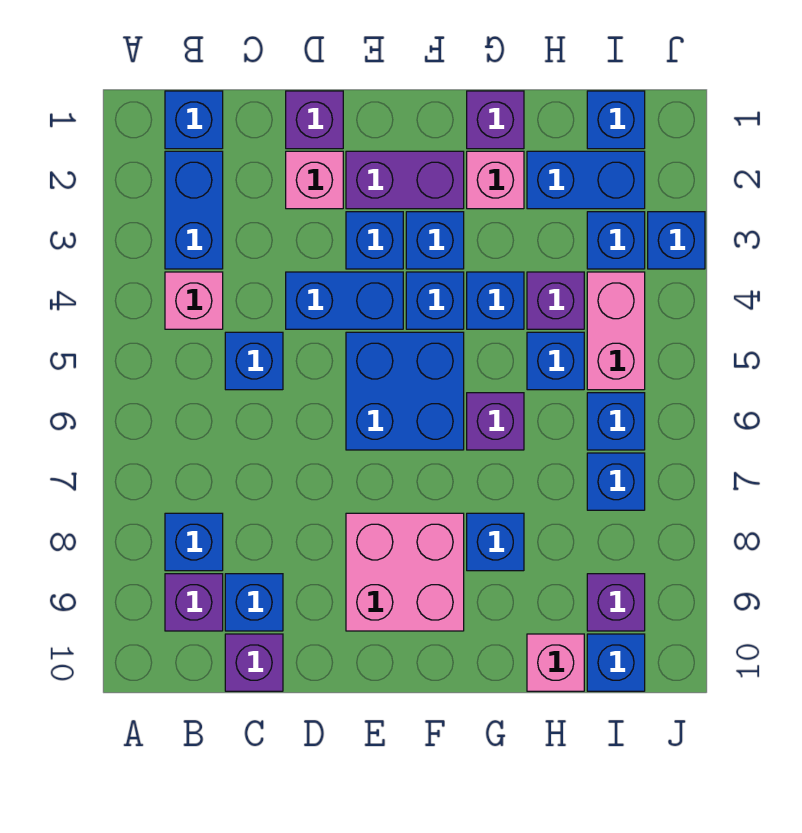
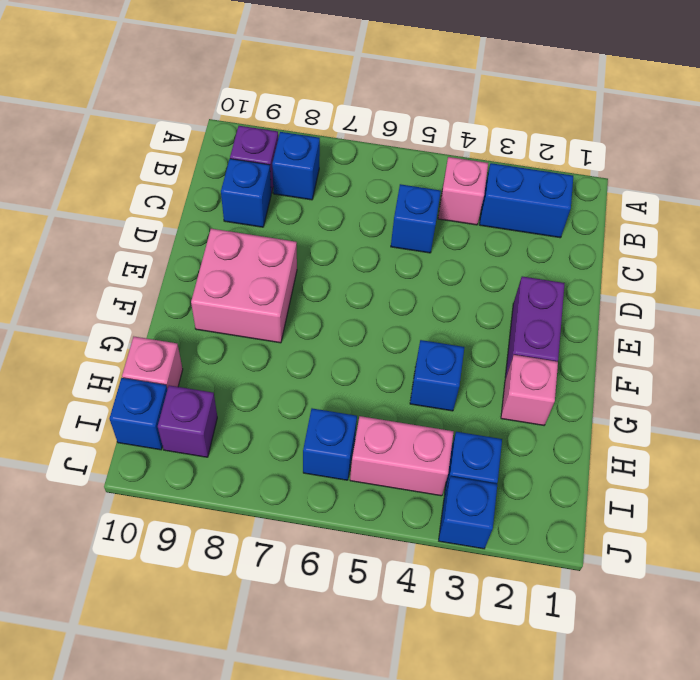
none -> blue brick B1 level 1
none -> purple brick C10 level 1
none -> purple brick D1 level 1
none -> pink brick D2 level 1

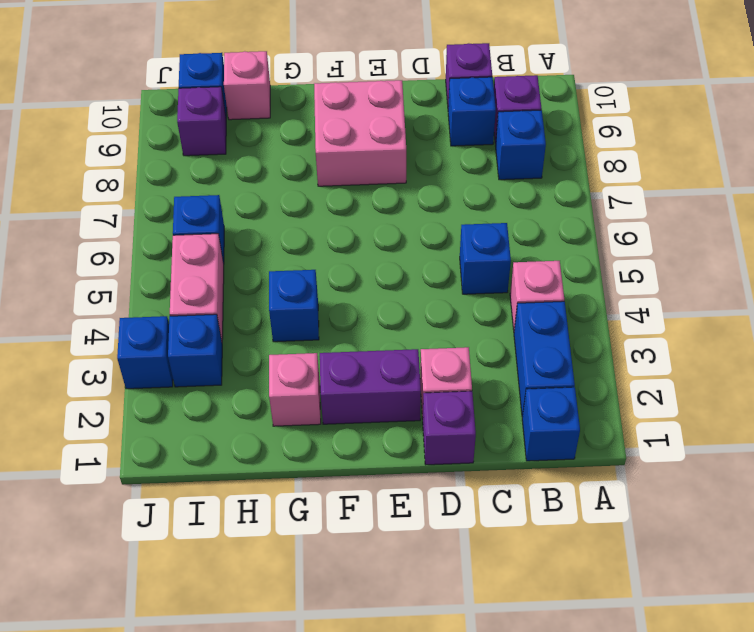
none -> blue brick D4:E4 level 1
none -> blue brick E3 level 1
none -> blue brick E5:F6 level 1
none -> blue brick F3 level 1

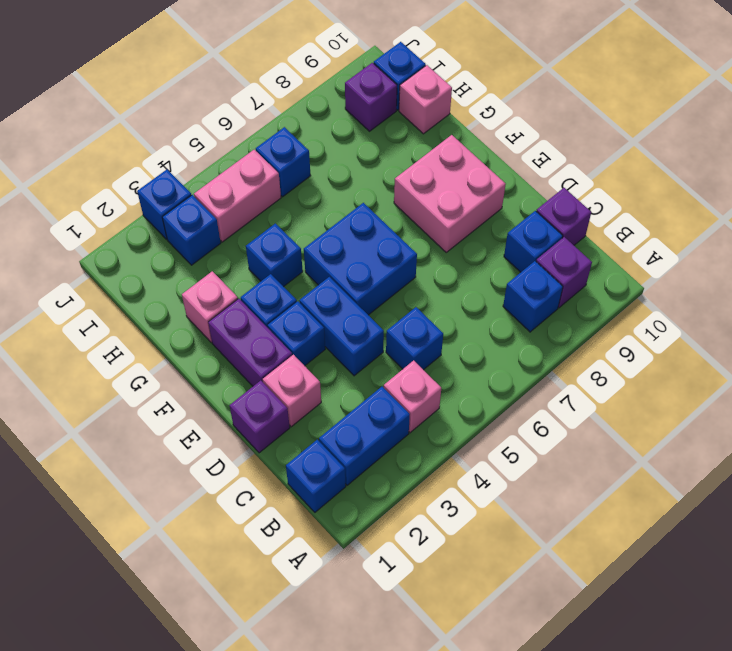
none -> blue brick F4 level 1
none -> purple brick G1 level 1
none -> purple brick G6 level 1
none -> blue brick G8 level 1

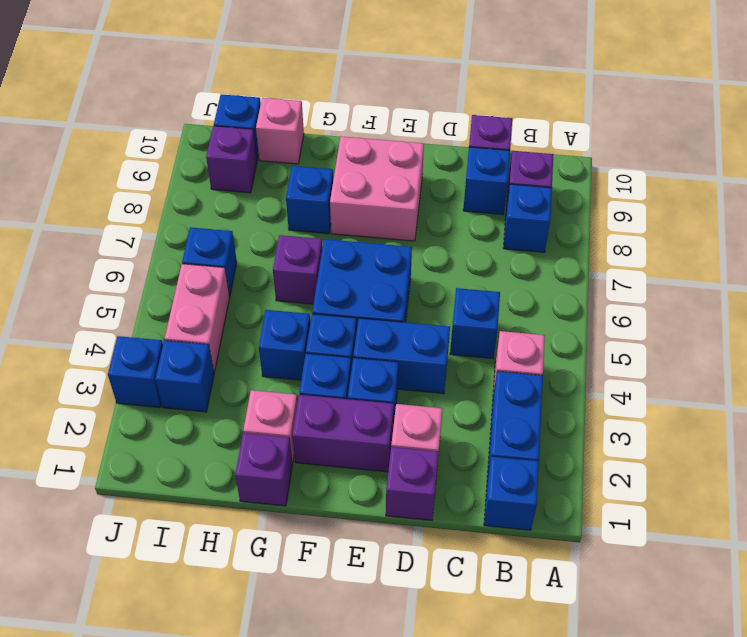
none -> blue brick H2:I2 level 1
none -> purple brick H4 level 1
none -> blue brick H5 level 1
none -> blue brick I1 level 1

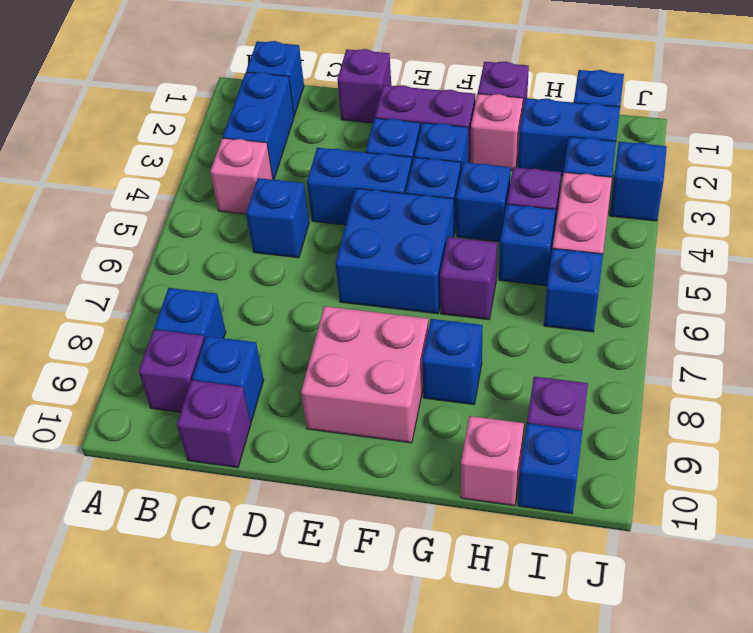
none -> pink brick D2 level 1
none -> blue brick I7 level 1

